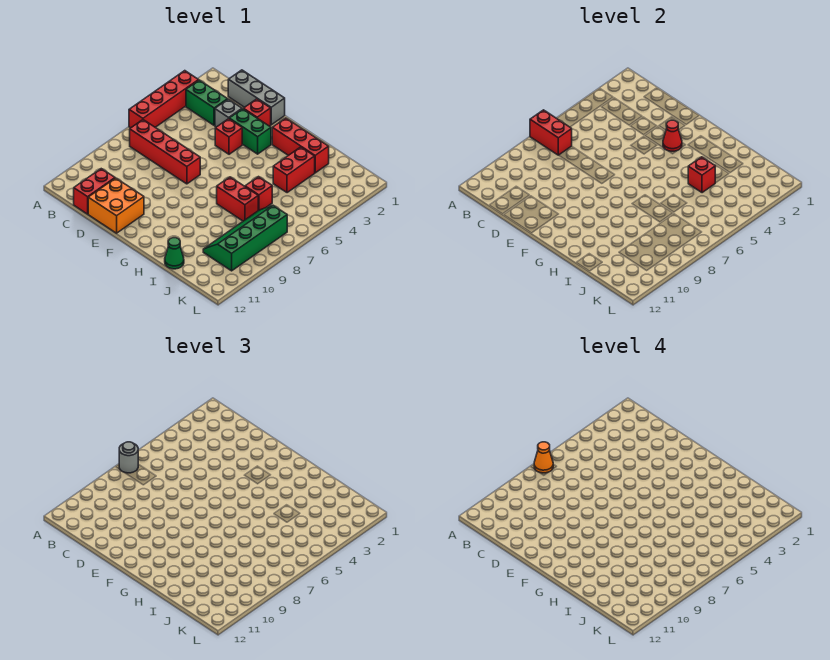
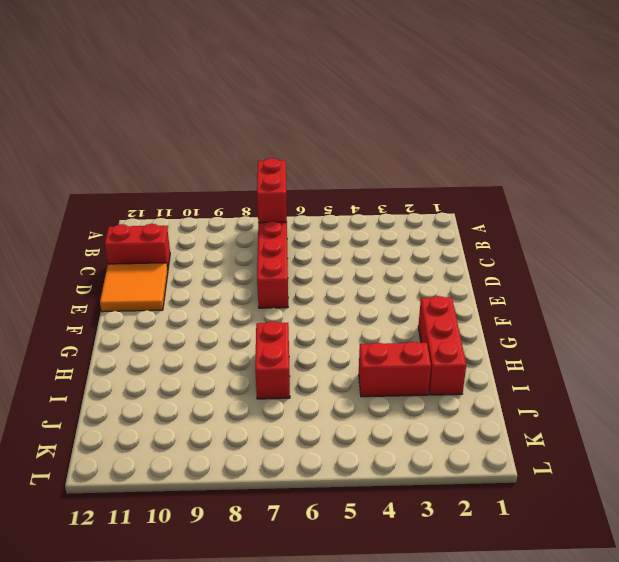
orange tile D11:E12 level 1 -> orange brick D11:E12 level 1
none -> red brick A3:A6 level 1
none -> green brick B3:C3 level 1
none -> grey brick C1:E1 level 1

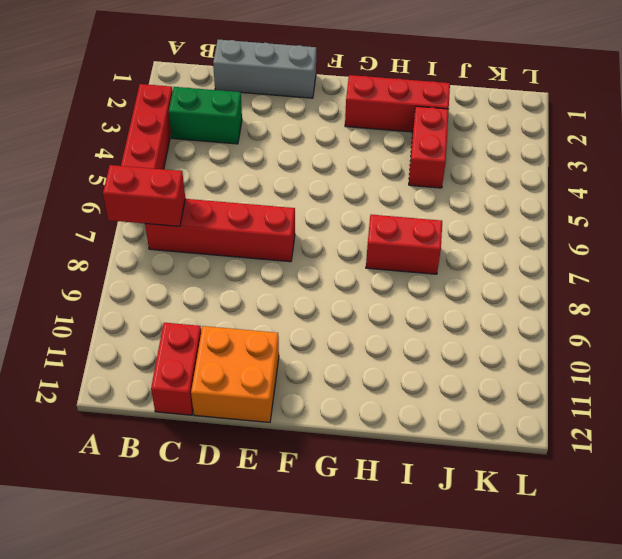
none -> grey brick D3 level 1
none -> red brick E2 level 1
none -> green brick E3:F3 level 1

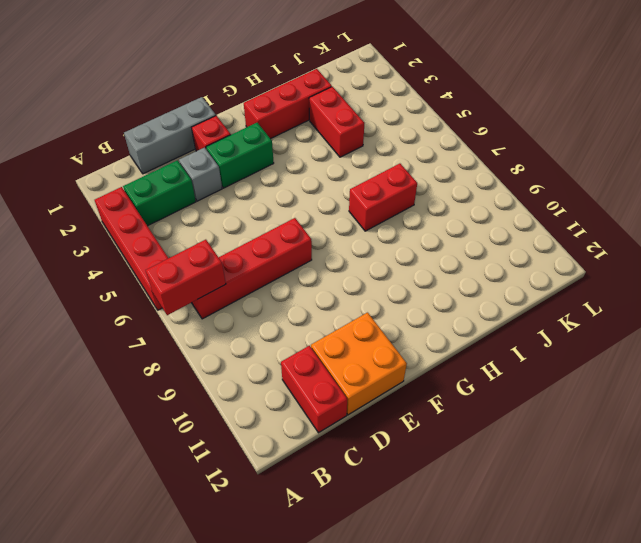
none -> red brick E4 level 1
none -> red brick I6 level 1
none -> green cone I12 level 1

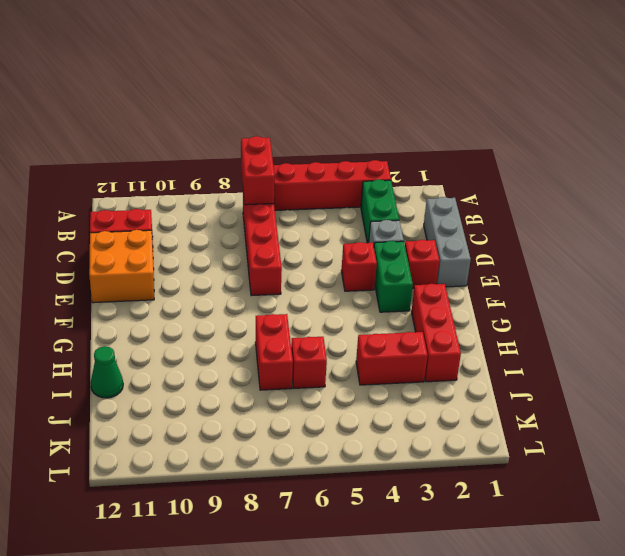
none -> green slope J7:K10 level 1 top K
none -> red cone F3 level 2
none -> red brick I4 level 2

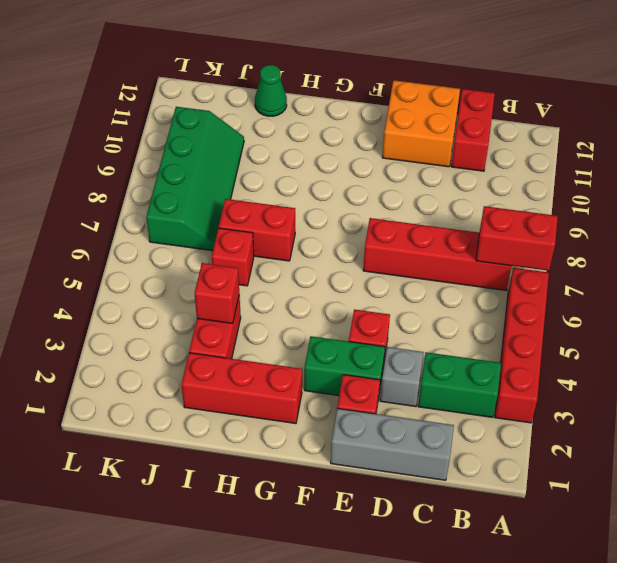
none -> red cone F3 level 2
none -> grey round brick A7 level 3
none -> orange cone A7 level 4

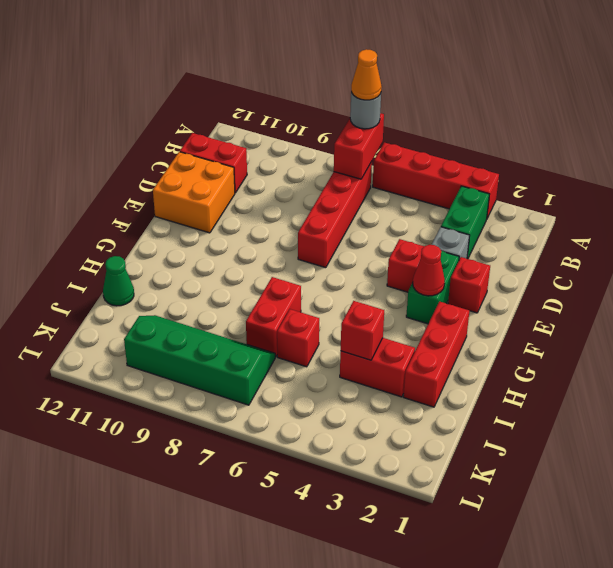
none -> grey brick C1:E1 level 1

